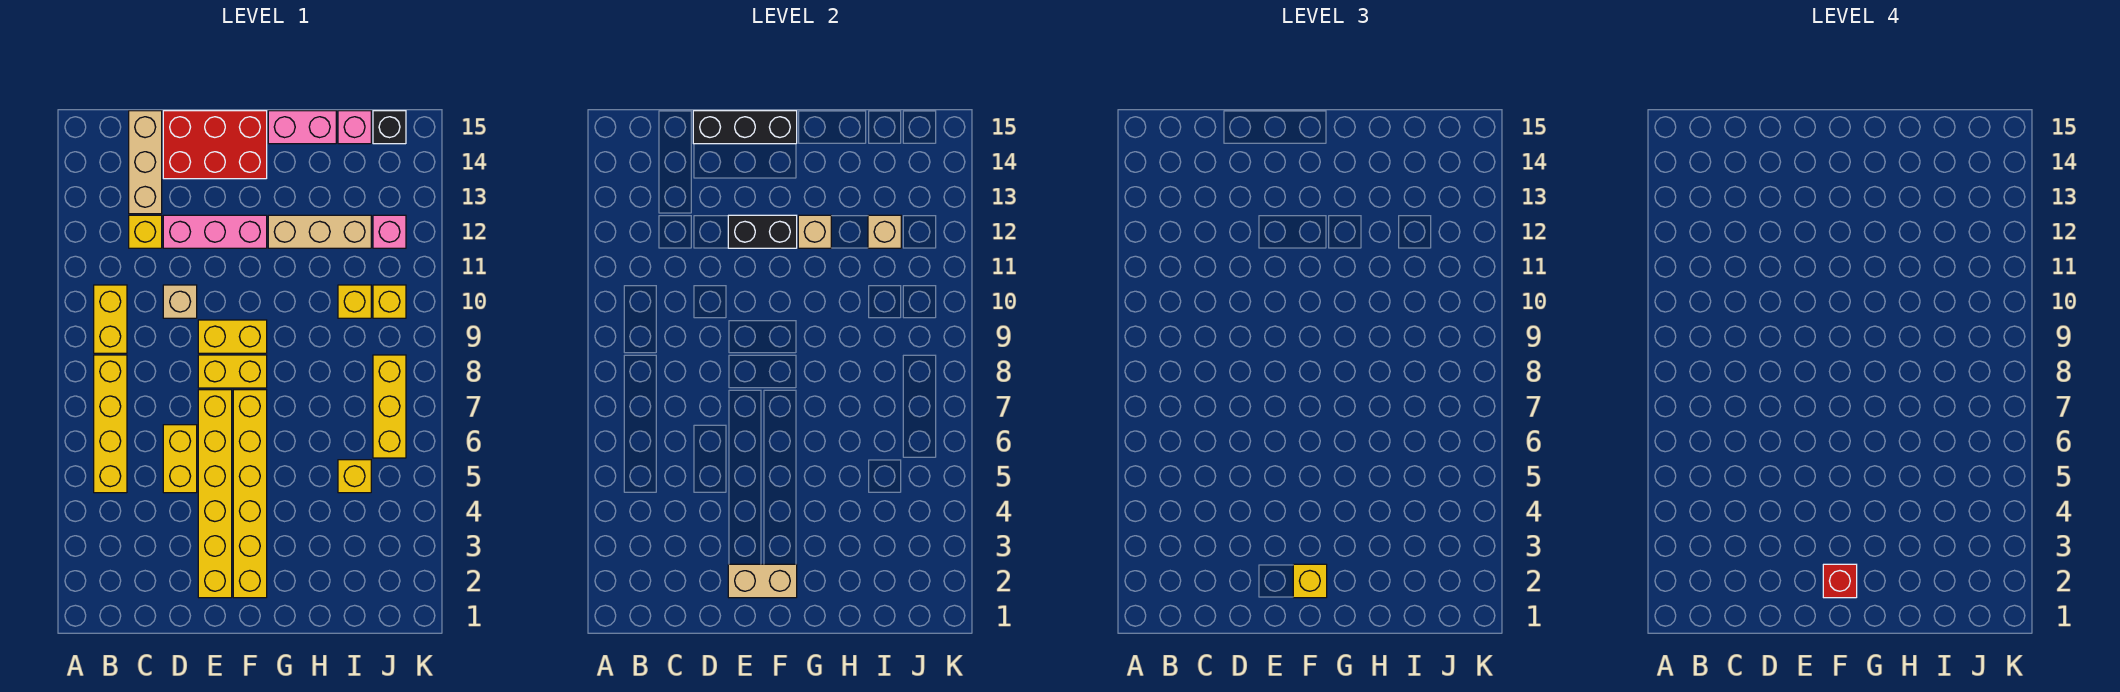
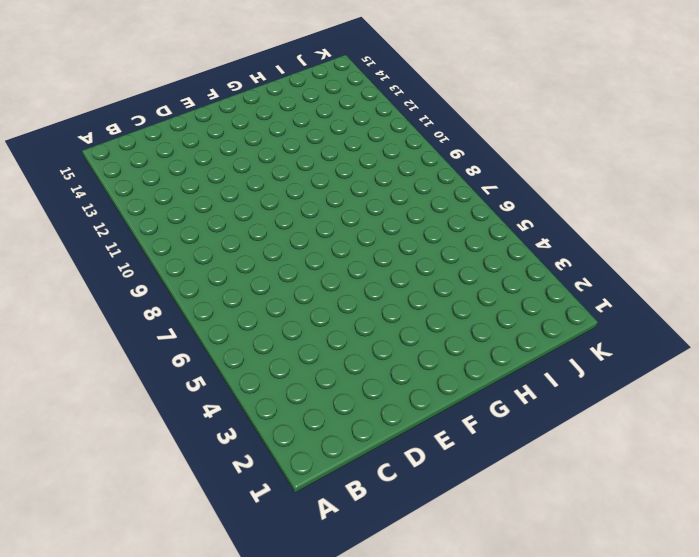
none -> yellow brick B5:B8 level 1
none -> yellow brick B9:B10 level 1
none -> yellow brick C12 level 1

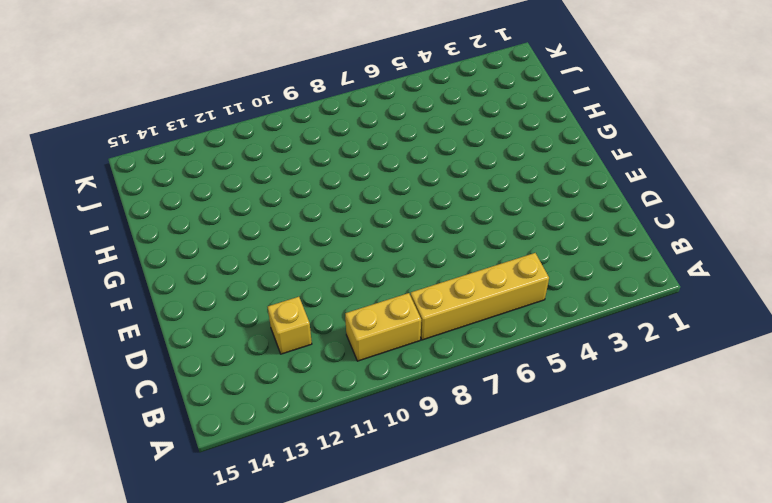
none -> tan brick C13:C15 level 1
none -> yellow brick D5:D6 level 1
none -> tan brick D10 level 1

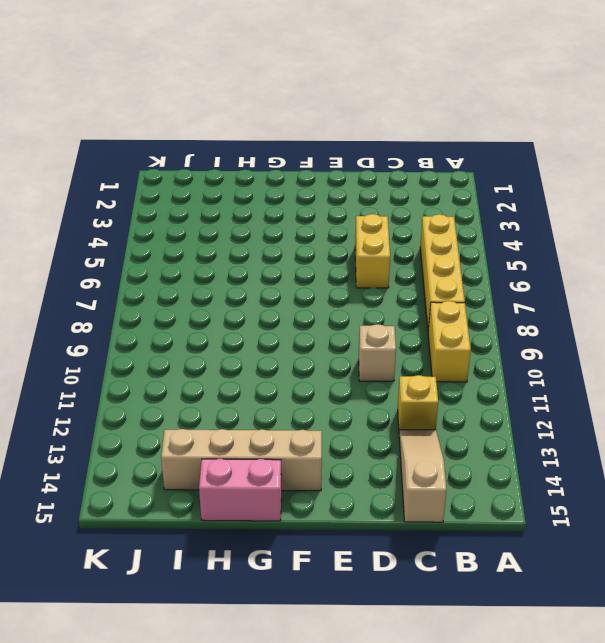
tan slope C13:C15 level 1 top 15 -> tan brick C13:C15 level 1
tan brick F14:I14 level 1 -> red brick D14:F15 level 1
none -> pink brick D12:F12 level 1
none -> yellow brick E2:E7 level 1
none -> yellow brick E8:F8 level 1

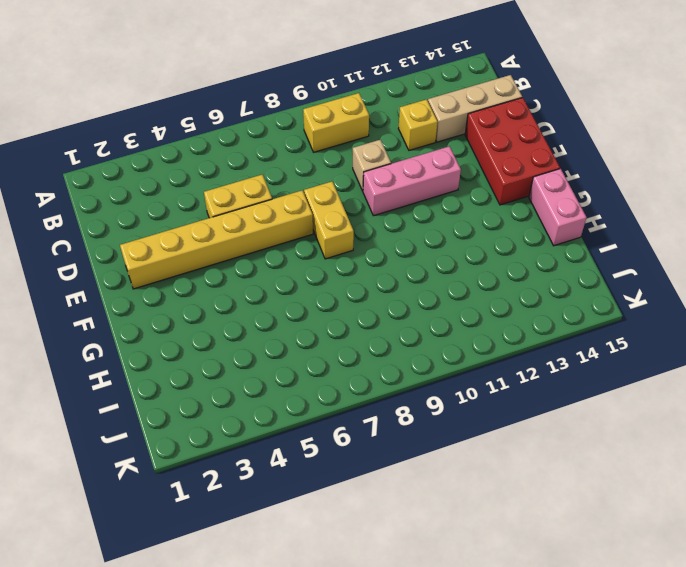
pink brick E10:E12 level 1 -> pink brick D12:F12 level 1
none -> yellow brick B5:B8 level 1
none -> yellow brick E9:F9 level 1
none -> yellow brick F2:F7 level 1

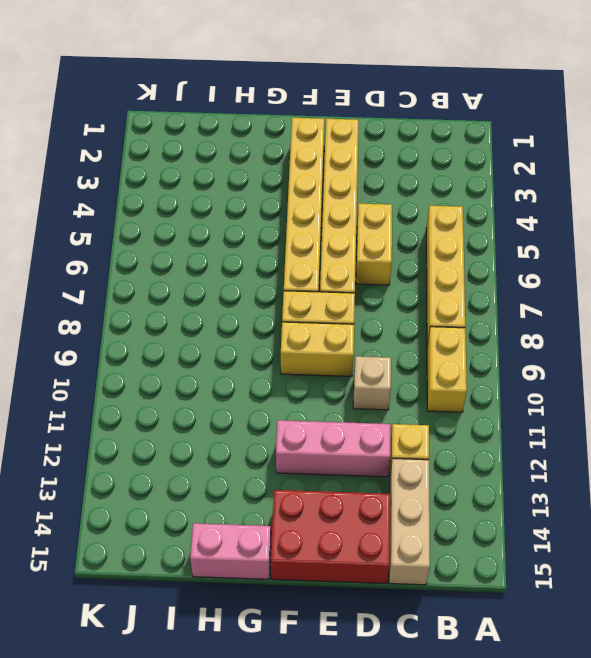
none -> tan brick G12:I12 level 1
none -> yellow brick I5 level 1
none -> yellow brick I10 level 1

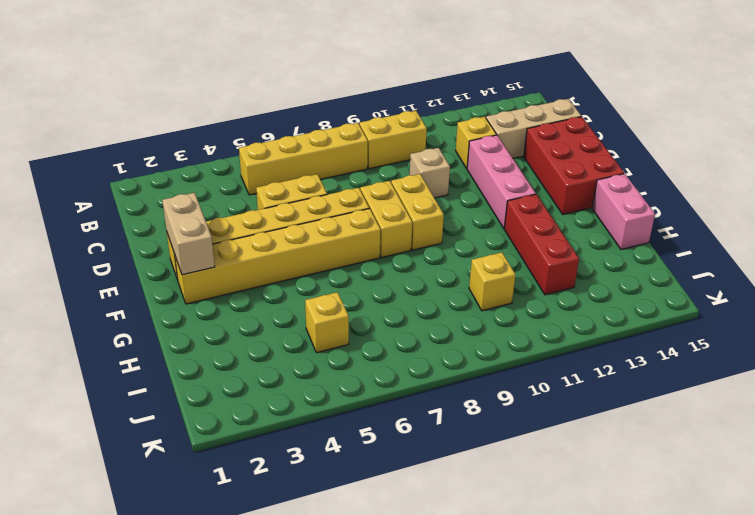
red brick G12:I12 level 1 -> tan brick G12:I12 level 1
none -> pink brick I15 level 1
none -> yellow brick J6:J8 level 1
none -> yellow brick J10 level 1

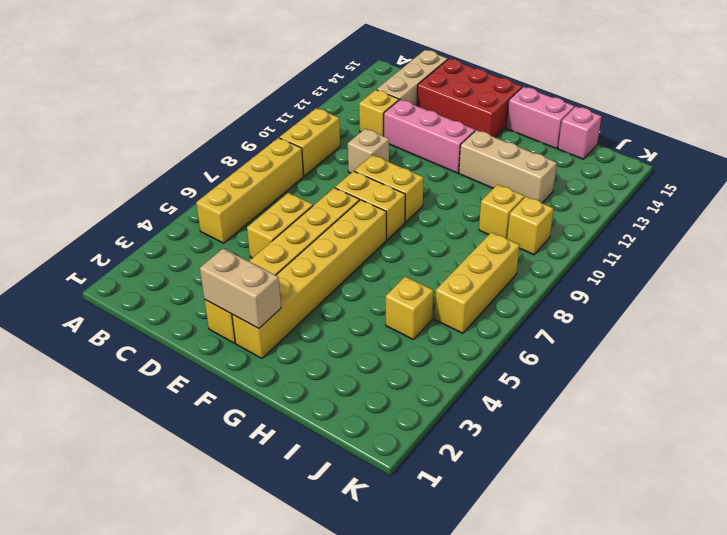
none -> pink brick J12 level 1
none -> black brick J15 level 1
none -> black brick D15:F15 level 2

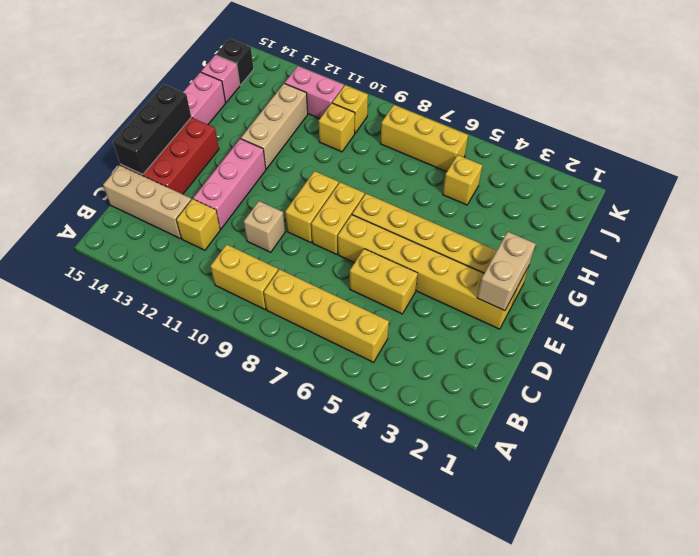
pink brick J11:J12 level 1 -> pink brick J12 level 1
none -> black brick E12:F12 level 2
none -> tan brick G12 level 2
none -> tan brick I12 level 2

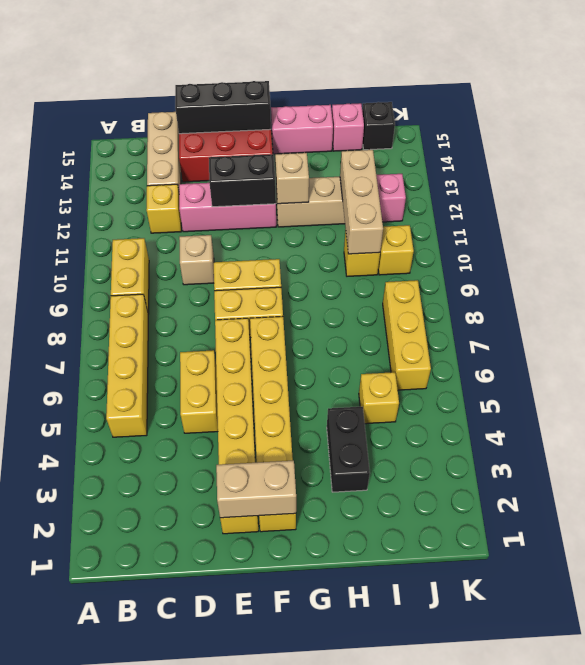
black brick H3:H4 level 1 -> none
tan brick I10:I12 level 2 -> tan brick I12 level 2
none -> yellow brick F2 level 3
none -> red brick F2 level 4

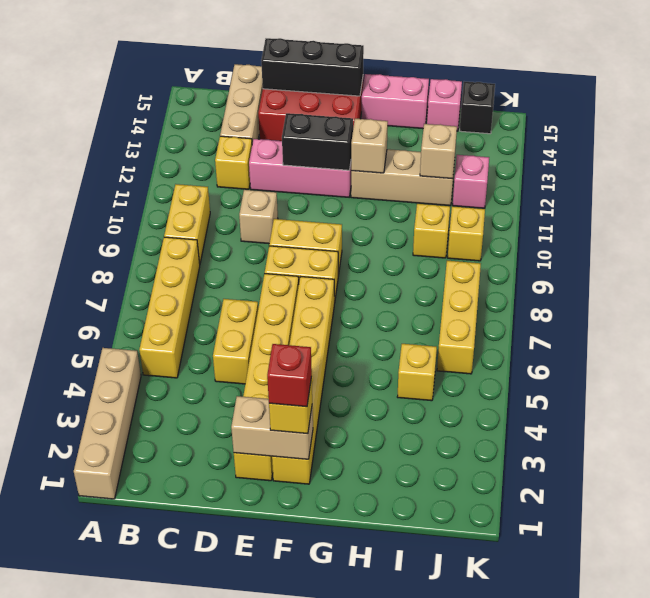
tan brick A1:A4 level 1 -> none

